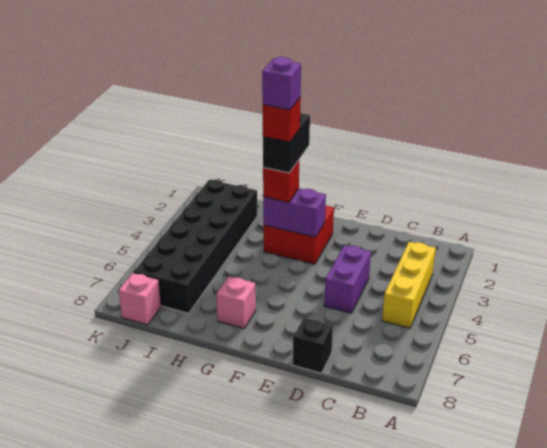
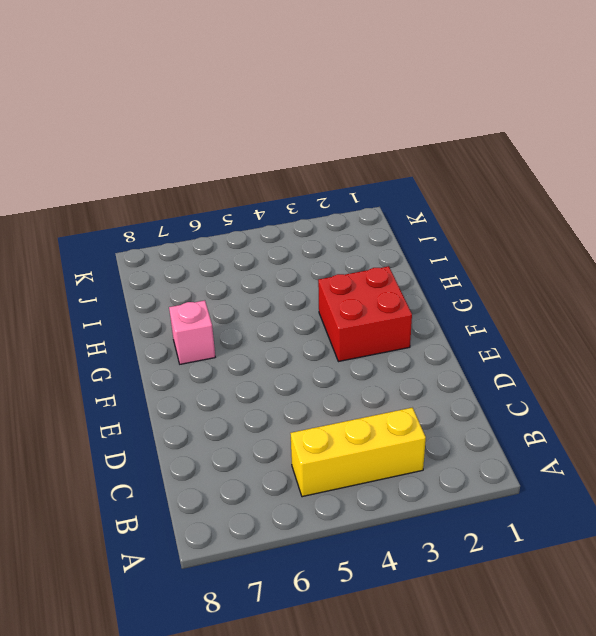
none -> purple brick D4:D5 level 1
none -> black brick D8 level 1
none -> black brick I2:J7 level 1

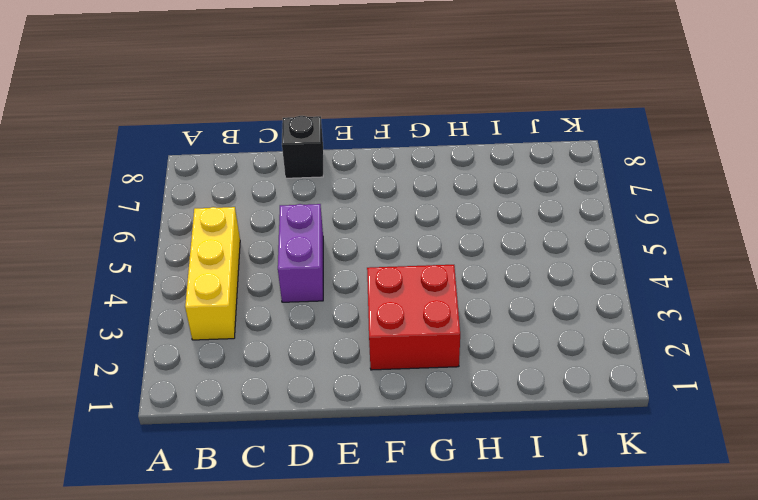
none -> pink brick G7 level 1
none -> black brick I2:J7 level 1
none -> pink brick J8 level 1

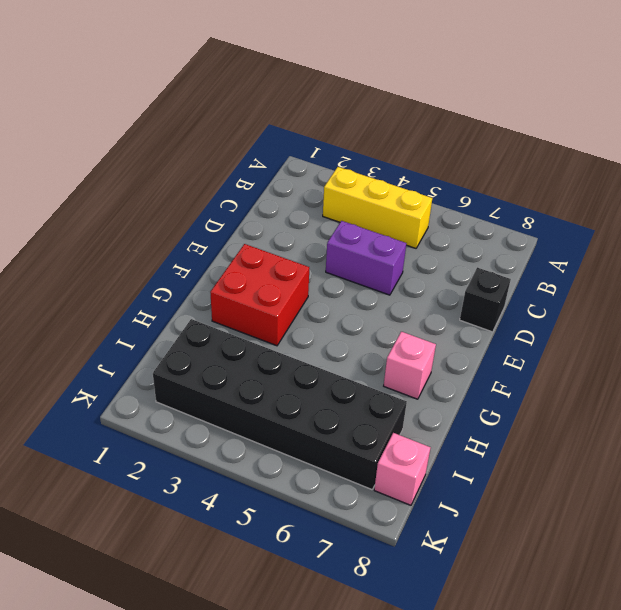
none -> purple brick F3:G3 level 2
none -> red brick G3 level 3
none -> black brick G2:G3 level 4

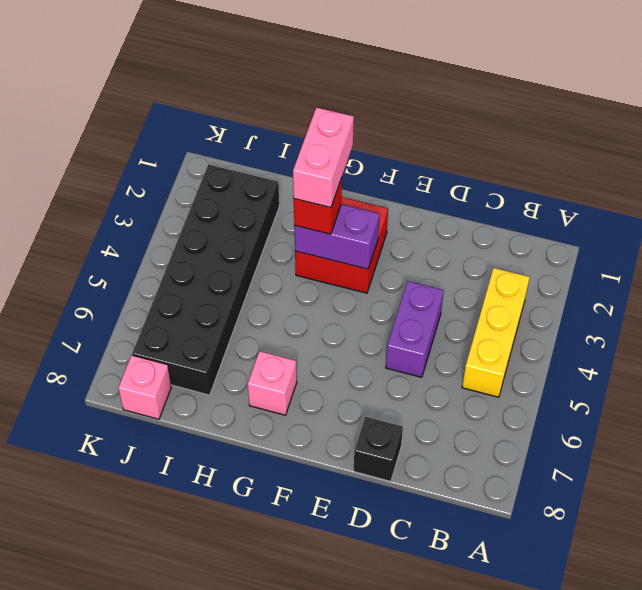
pink brick G2:G3 level 4 -> black brick G2:G3 level 4
none -> red brick G3 level 5
none -> purple brick G3 level 6

